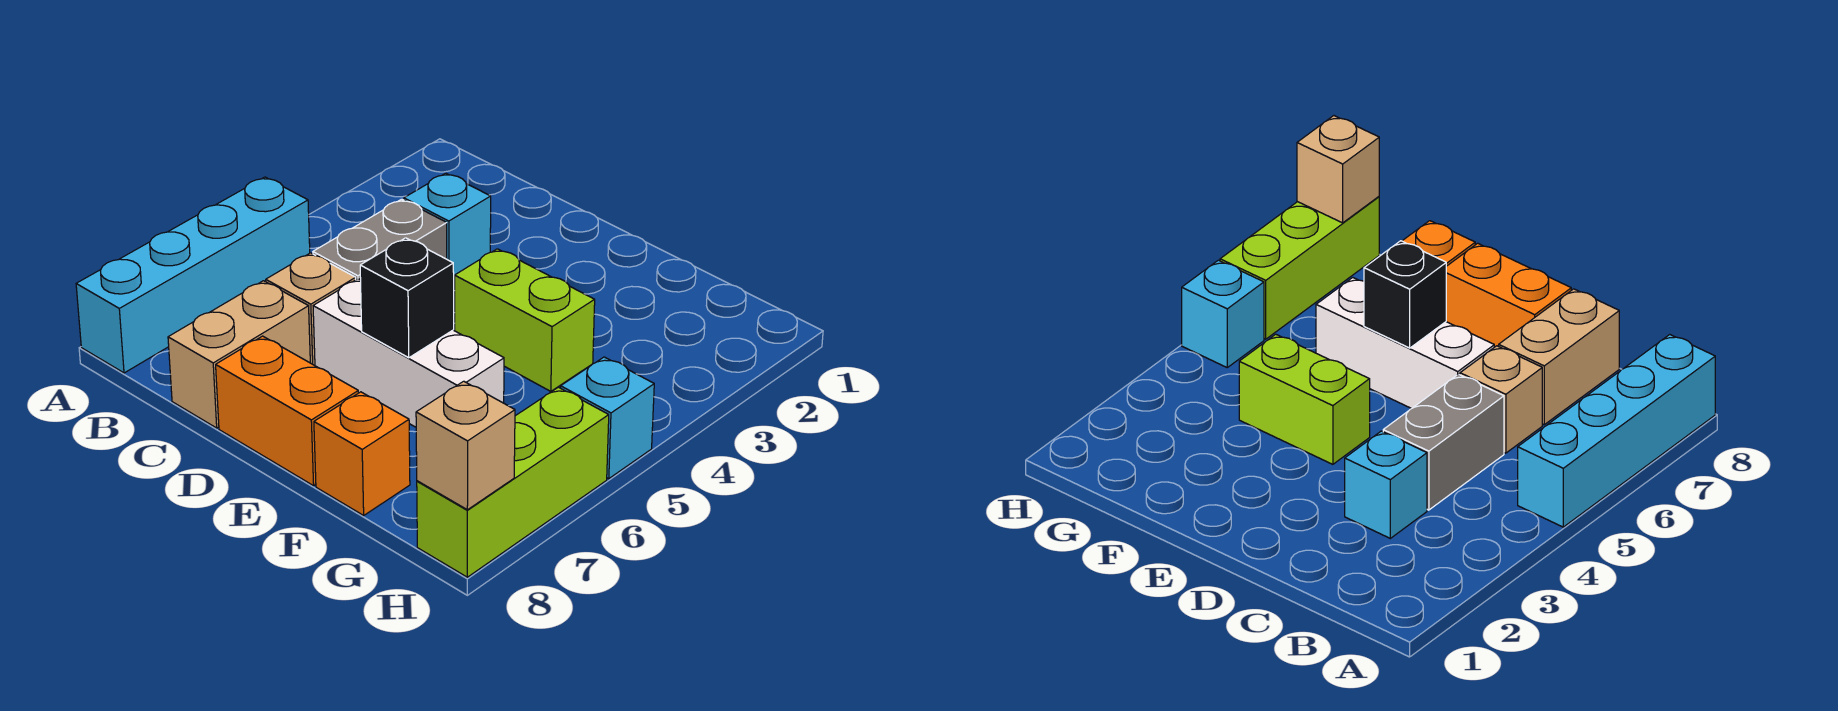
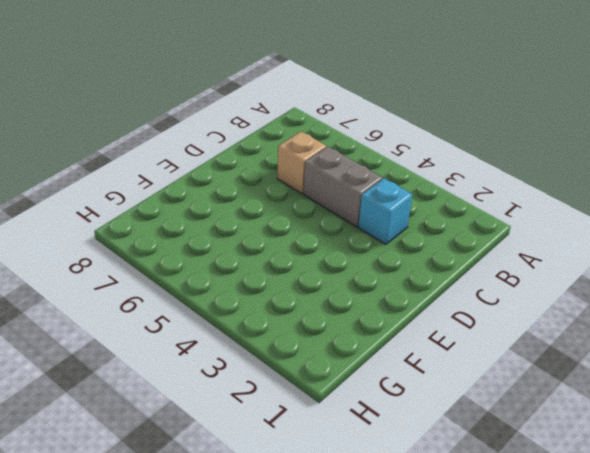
none -> cyan brick A5:A8 level 1
none -> tan brick C7:C8 level 1
none -> white brick D6:F6 level 1

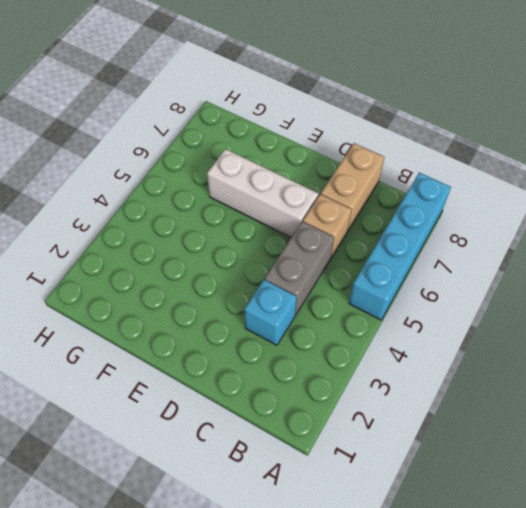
none -> orange brick D8:E8 level 1
none -> lime brick E4:F4 level 1
none -> orange brick F8 level 1

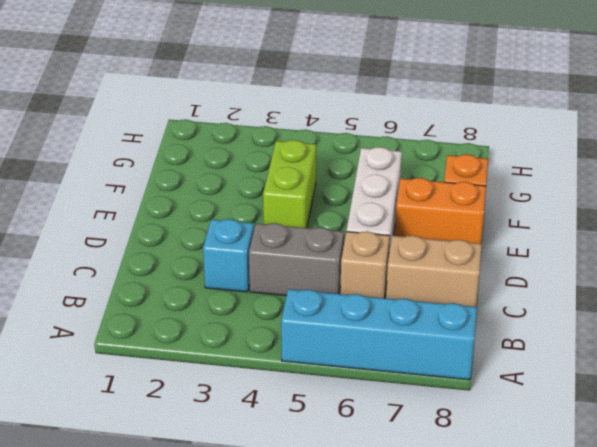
orange brick E7:E8 level 1 -> orange brick D8:E8 level 1
none -> cyan brick H5 level 1
none -> lime brick H6:H8 level 1
none -> black brick E6 level 2

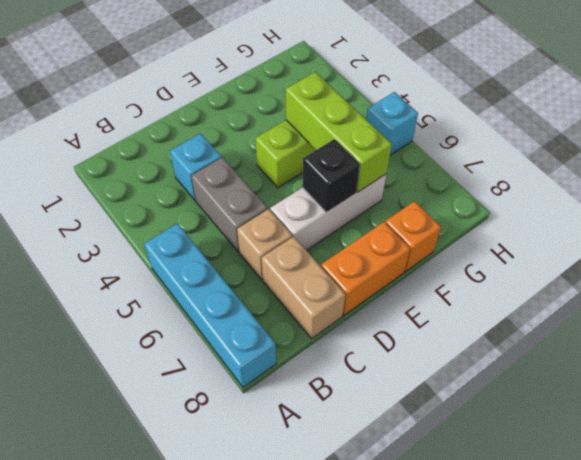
lime brick F4:F6 level 2 -> lime brick H6:H8 level 1
none -> tan brick H8 level 2

